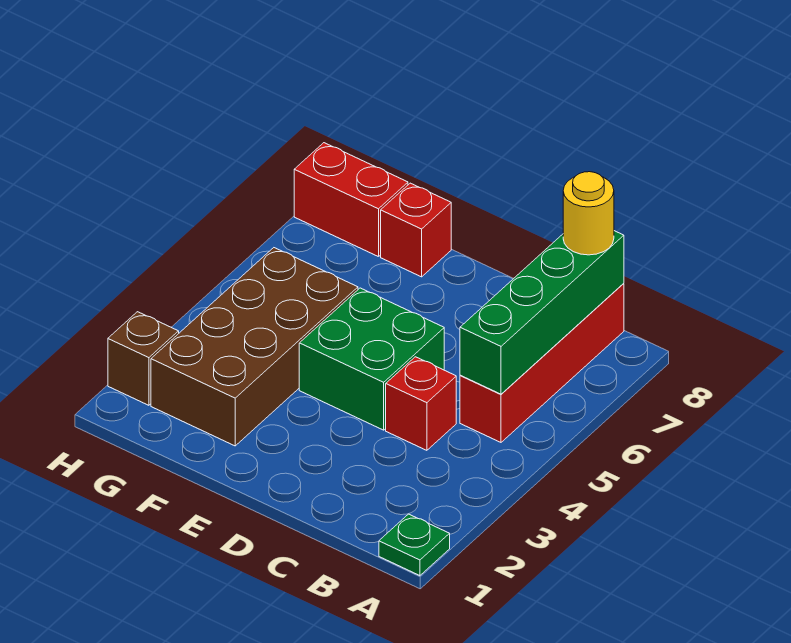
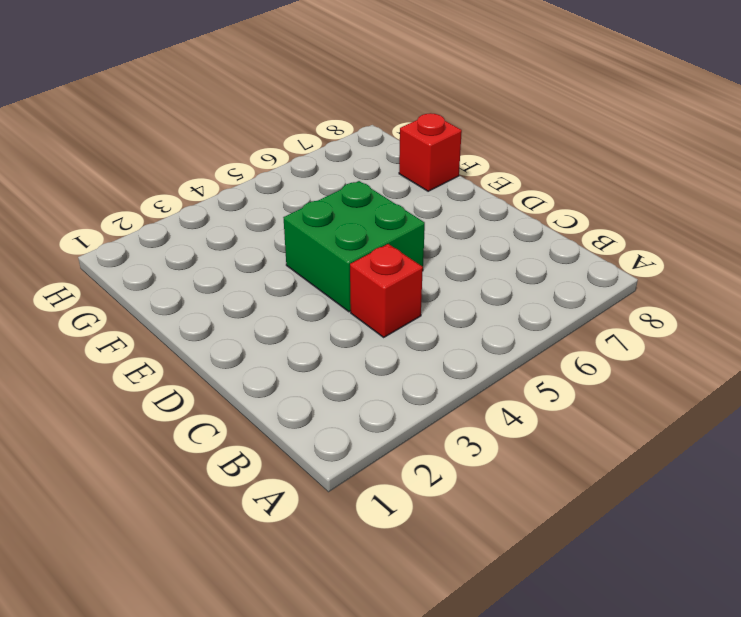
none -> green plate A1 level 1
none -> red brick B5:B8 level 1

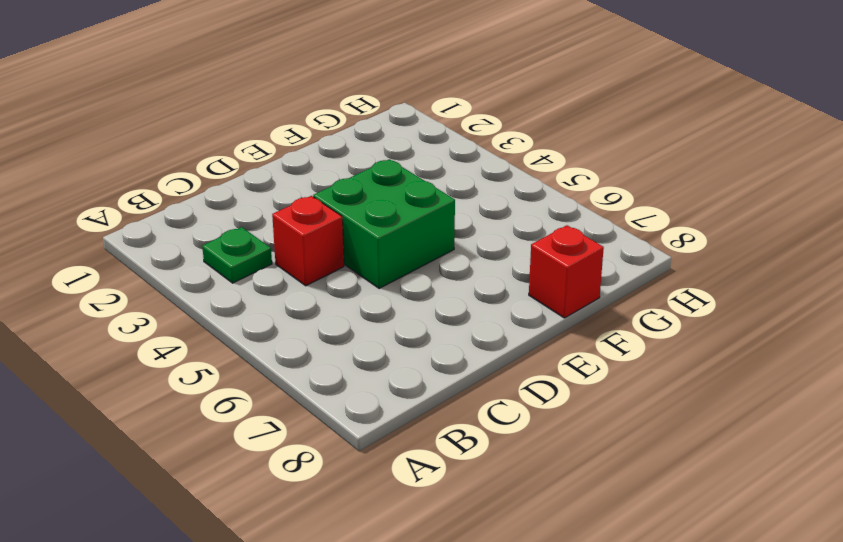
green plate B3 level 1 -> green plate A1 level 1
none -> red brick B5:B8 level 1
none -> brown brick F2:G5 level 1

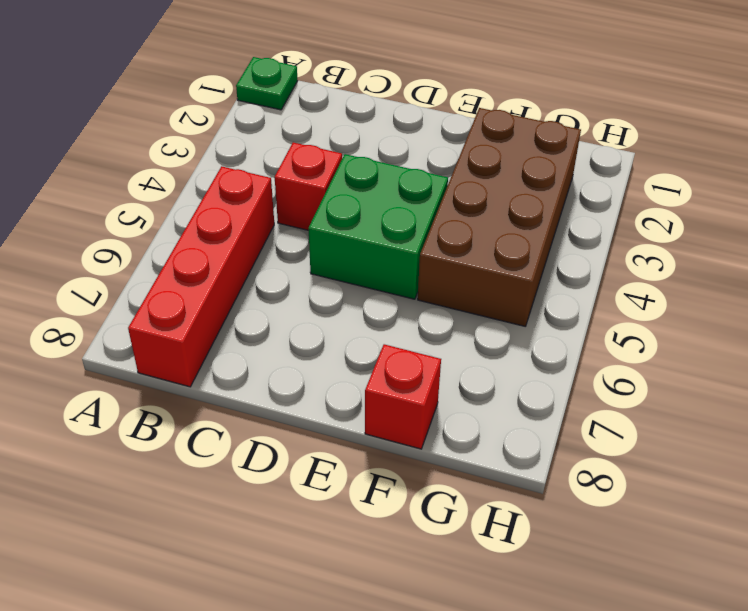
none -> red brick G8:H8 level 1
none -> brown brick H2 level 1

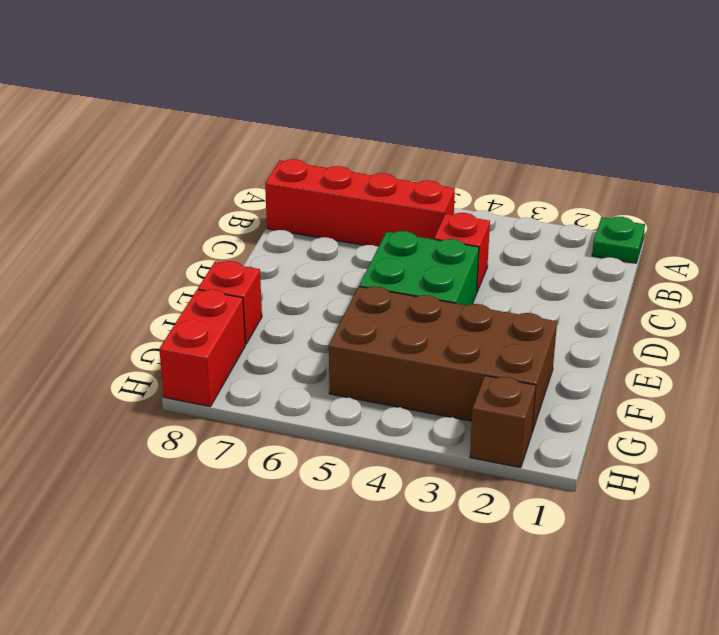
none -> green brick B5:B8 level 2
none -> yellow round brick B8 level 3

